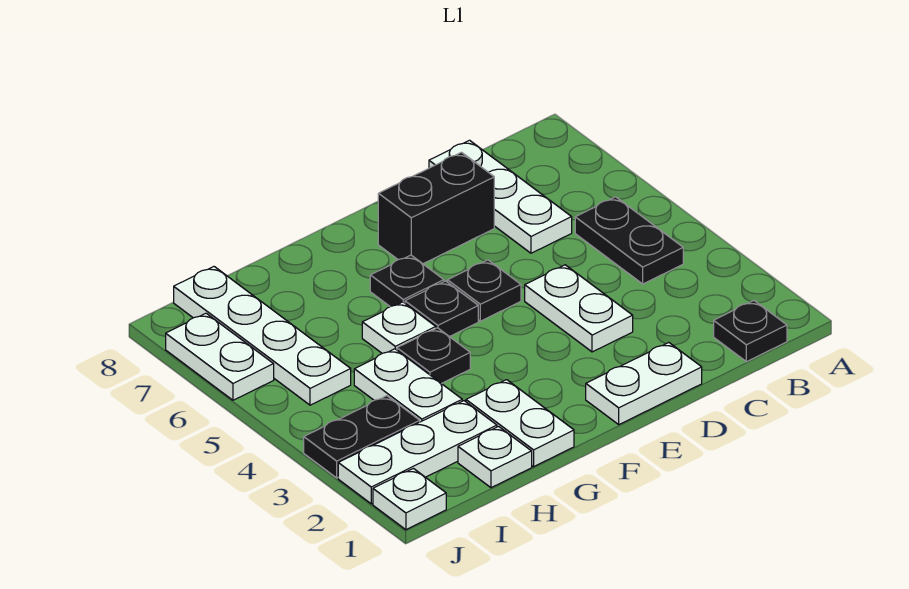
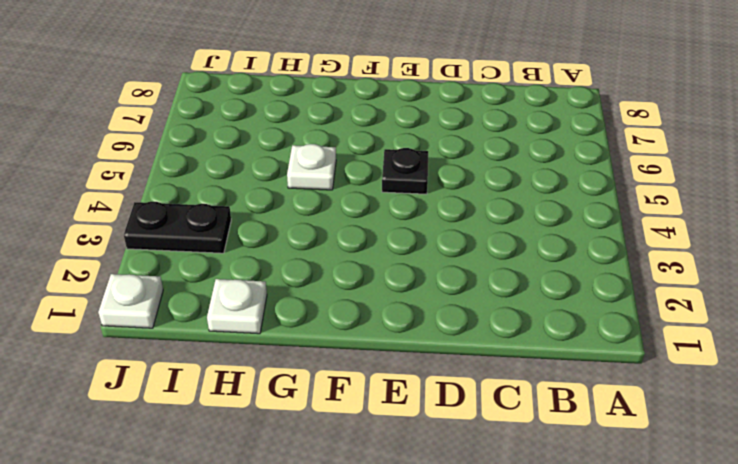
none -> black plate B1 level 1
none -> black plate B4:B5 level 1
none -> white plate C6:C8 level 1

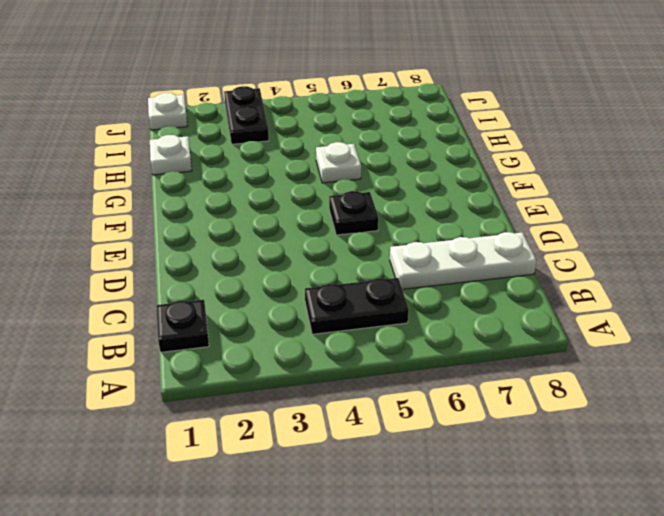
none -> white plate D1:E1 level 1
none -> white plate D3:D4 level 1
none -> black brick D7:E7 level 1

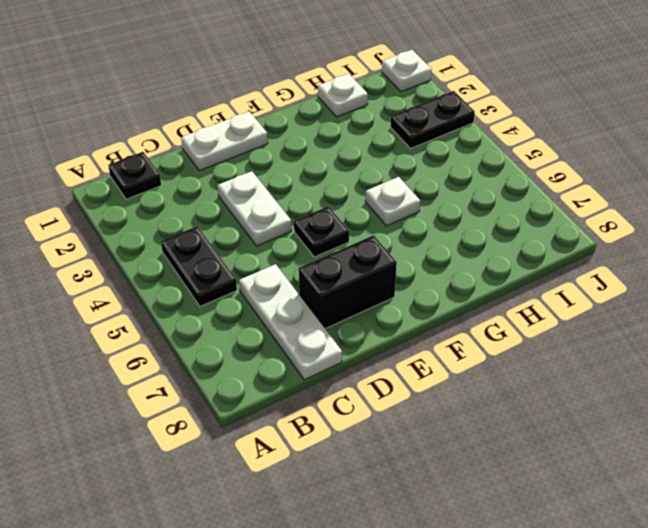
none -> black plate F5 level 1
none -> black plate F6 level 1
none -> white plate G1:G2 level 1

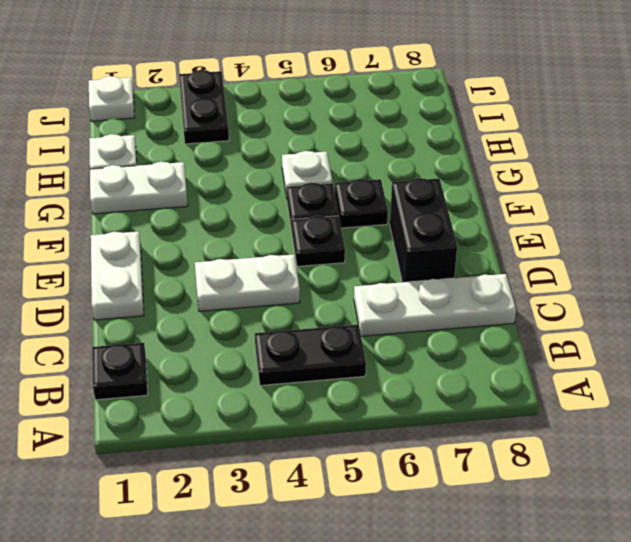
none -> black plate G4 level 1
none -> white plate H2:J2 level 1
none -> white plate H3:H4 level 1

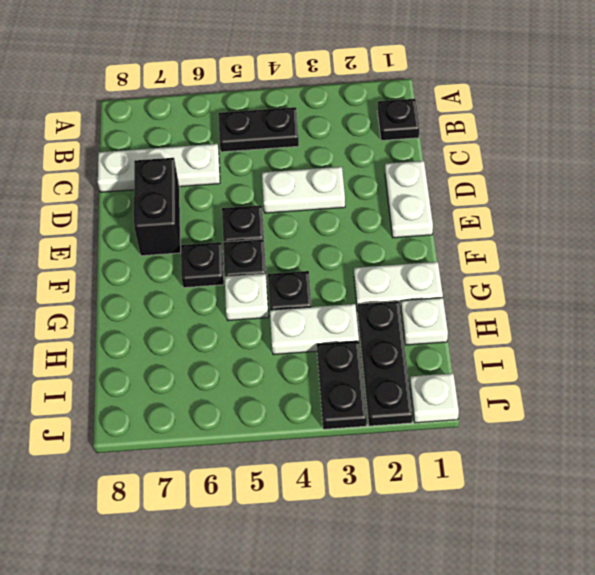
black plate H2:J2 level 1 -> white plate H2:J2 level 1
none -> white plate I5:I8 level 1
none -> white plate J6:J7 level 1

